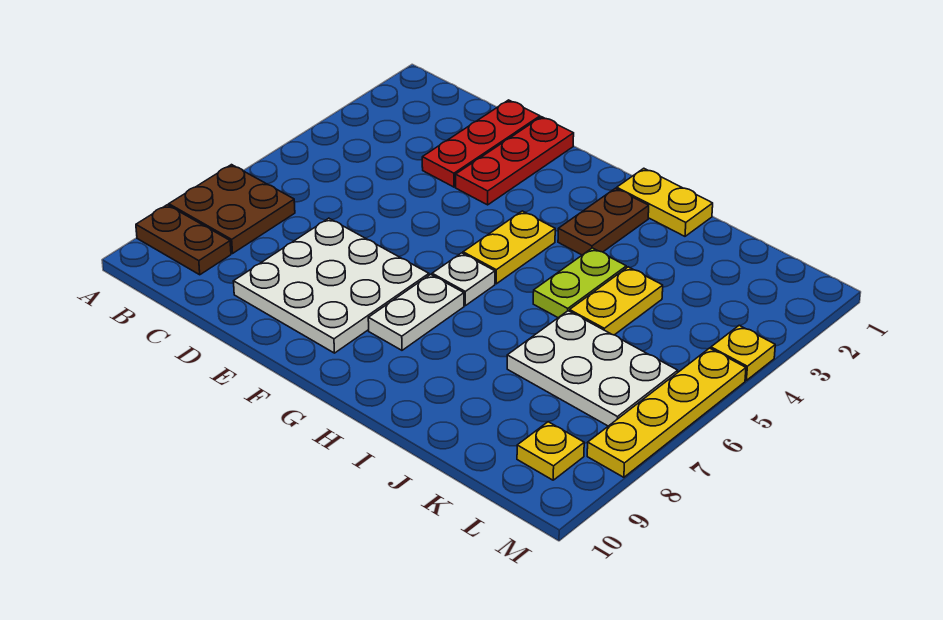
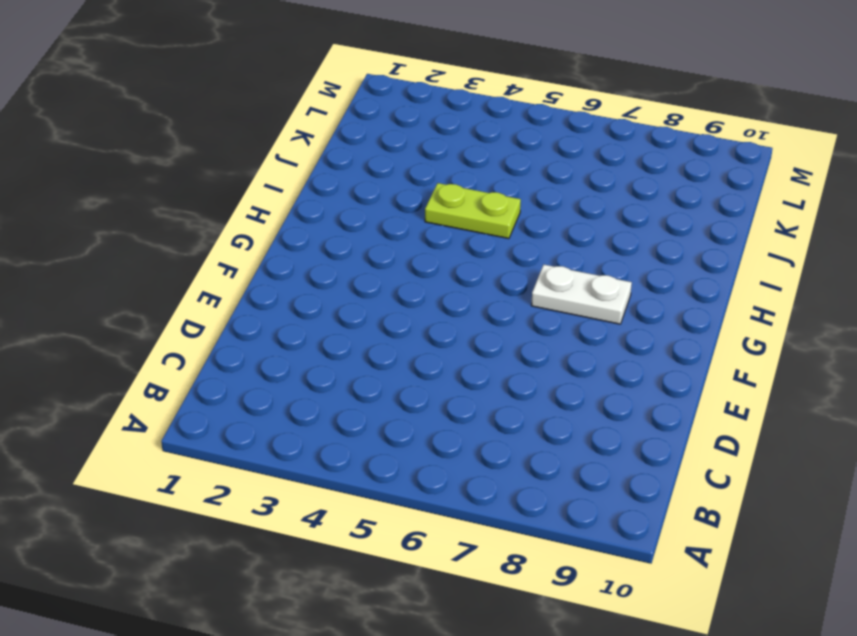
none -> brown plate A7:B8 level 1
none -> brown plate A9:B9 level 1
none -> red plate D1:D3 level 1

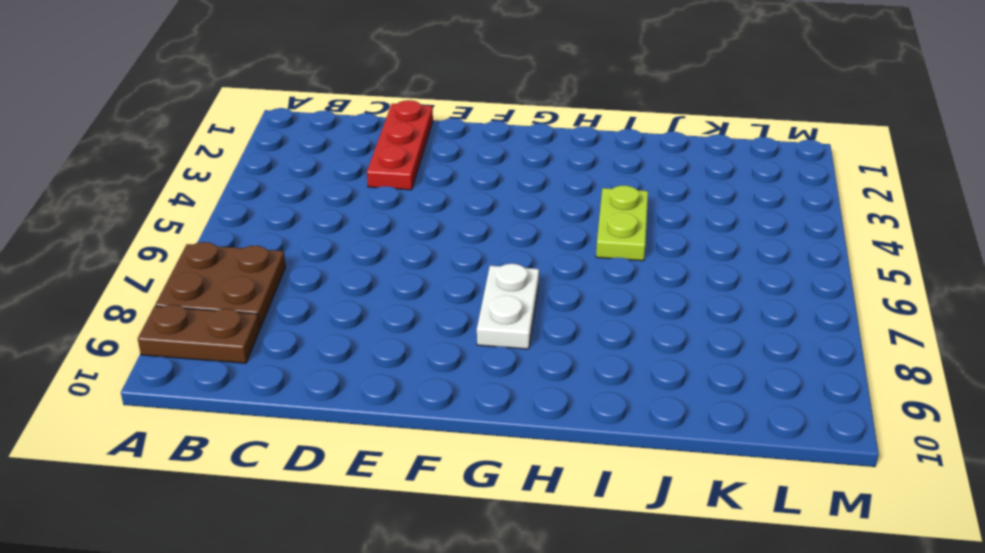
none -> white plate D7:F9 level 1
none -> red plate E1:E3 level 1
none -> yellow plate G4:G5 level 1

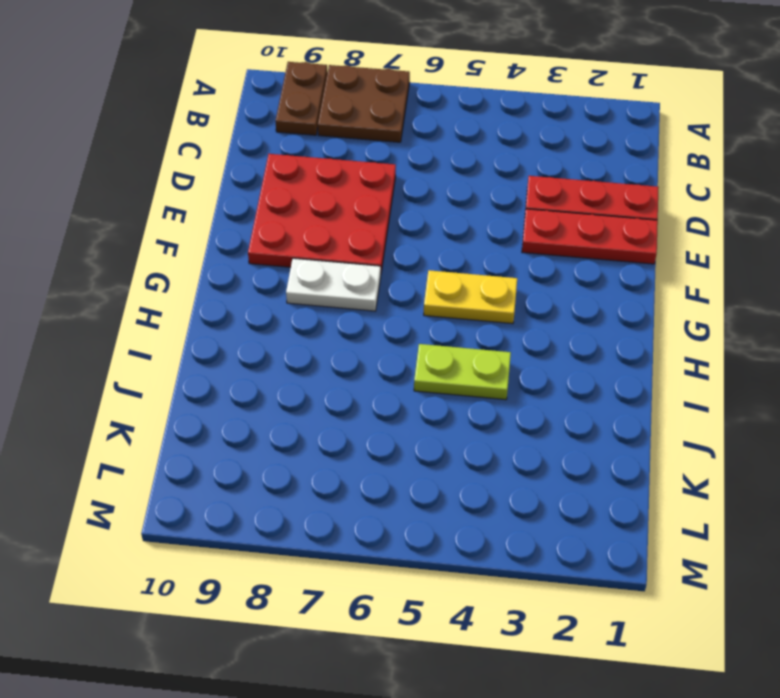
red plate D7:F9 level 1 -> white plate D7:F9 level 1
none -> white plate G6 level 1
none -> yellow plate H1:I1 level 1
none -> brown plate H2:H3 level 1

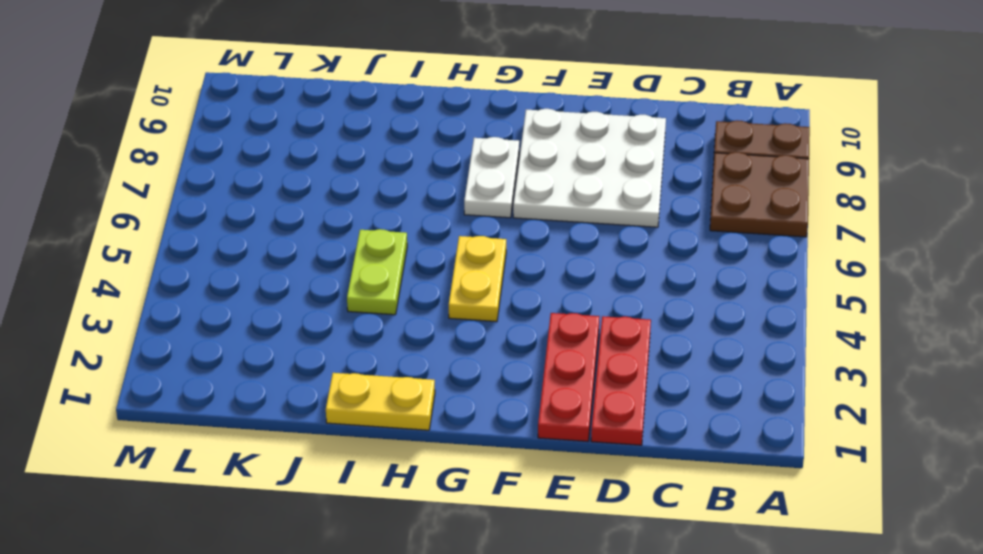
none -> white plate G6 level 1
none -> brown plate H2:H3 level 1
none -> yellow plate J4:J5 level 1

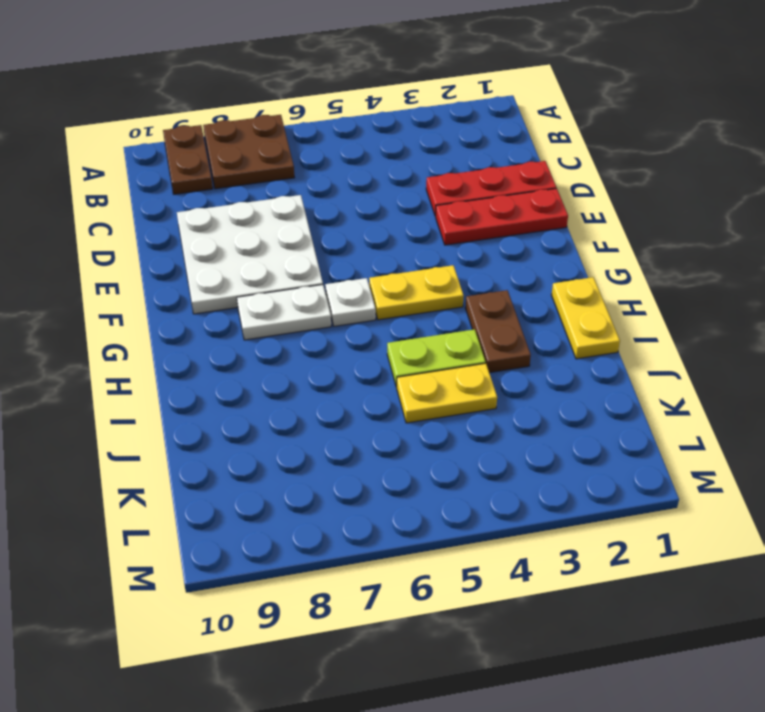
brown plate H3:I3 level 1 -> brown plate H2:H3 level 1
none -> white plate J6:L7 level 1
none -> yellow plate L9 level 1
none -> yellow plate M4 level 1

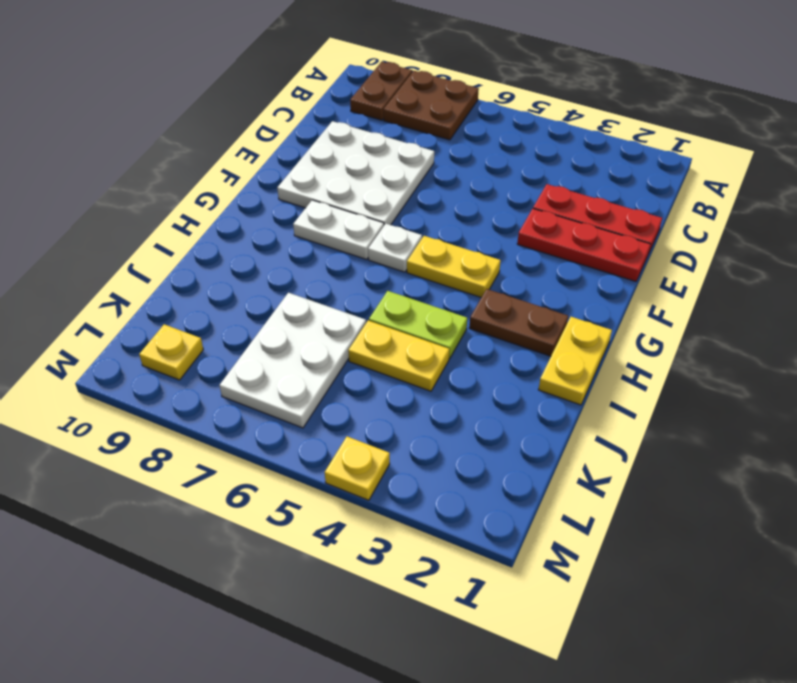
none -> yellow plate M5:M8 level 1

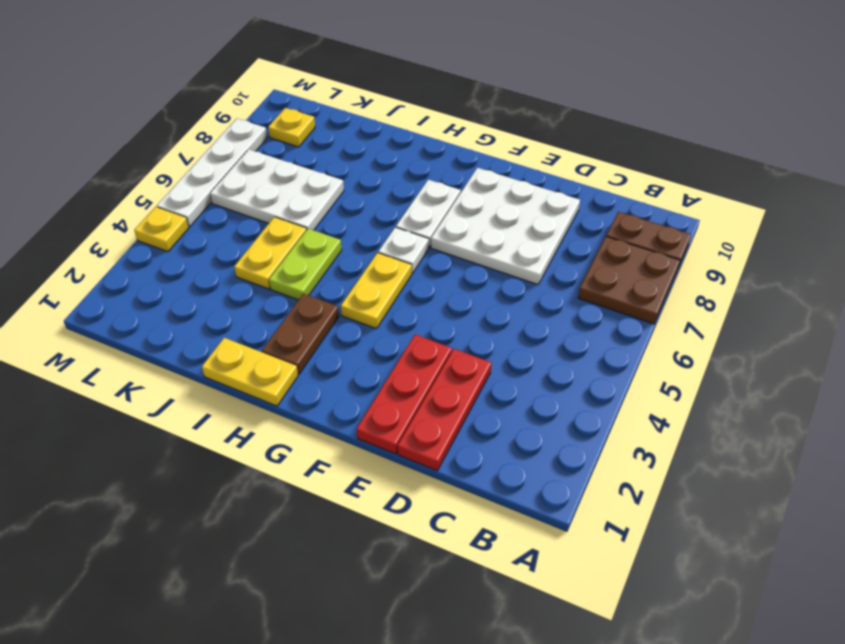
white plate M5:M8 level 1 -> yellow plate M5:M8 level 1

